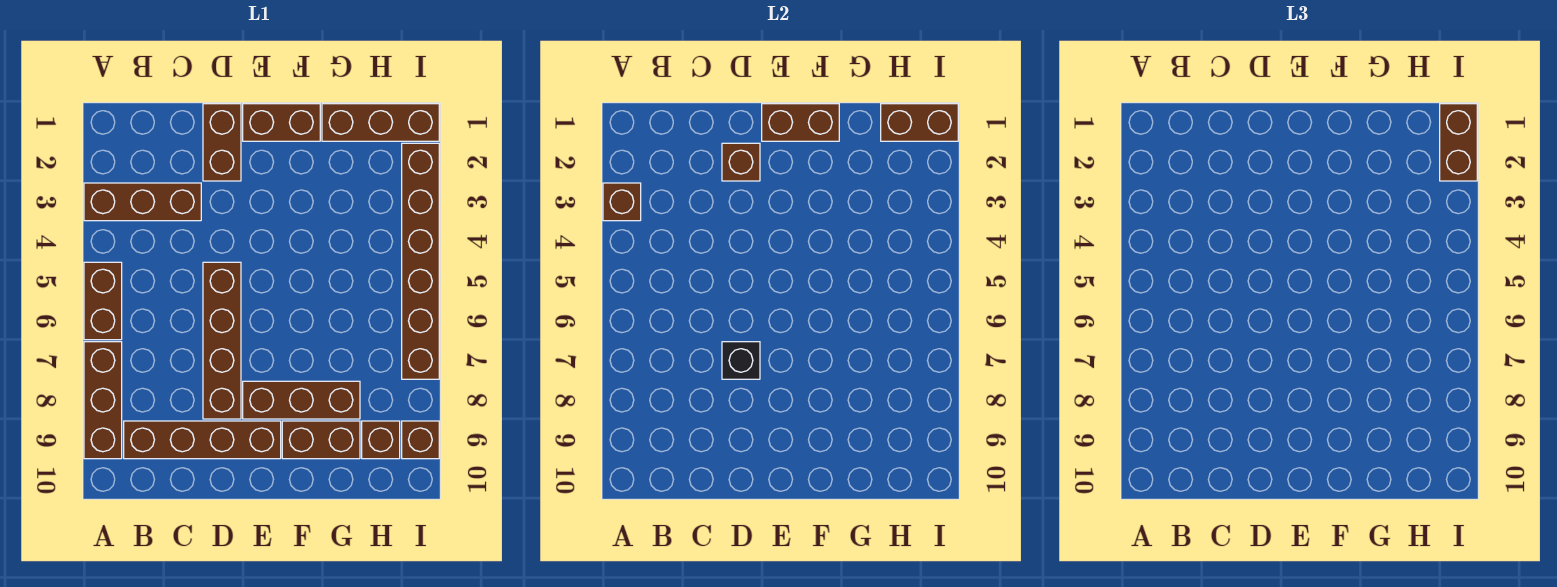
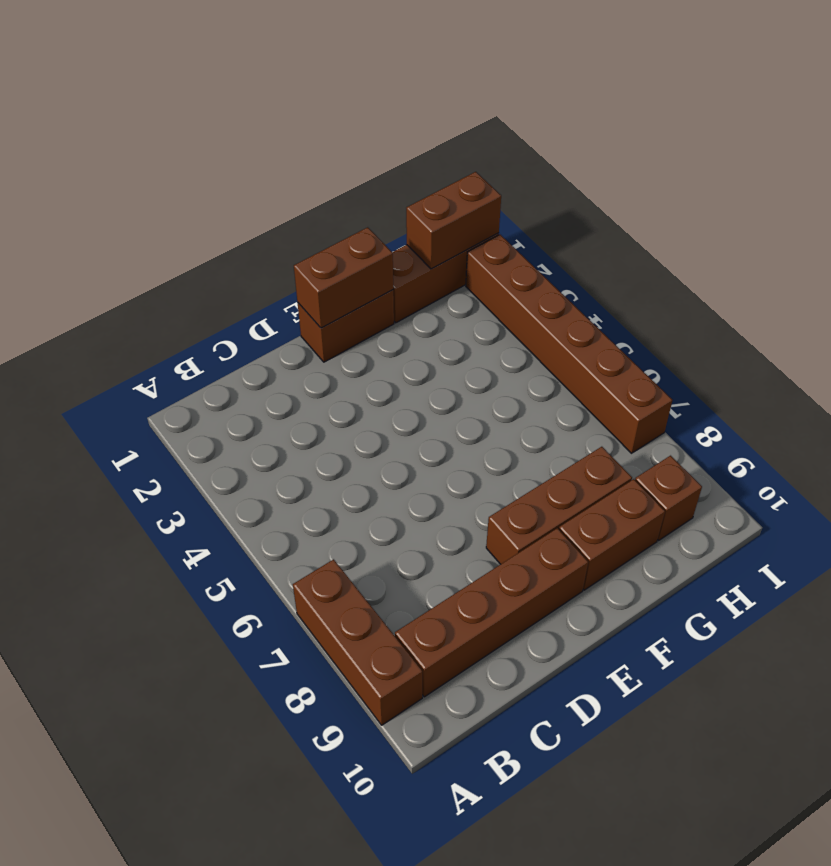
none -> brown brick A3:C3 level 1
none -> brown brick A5:A6 level 1
none -> brown brick D1:D2 level 1

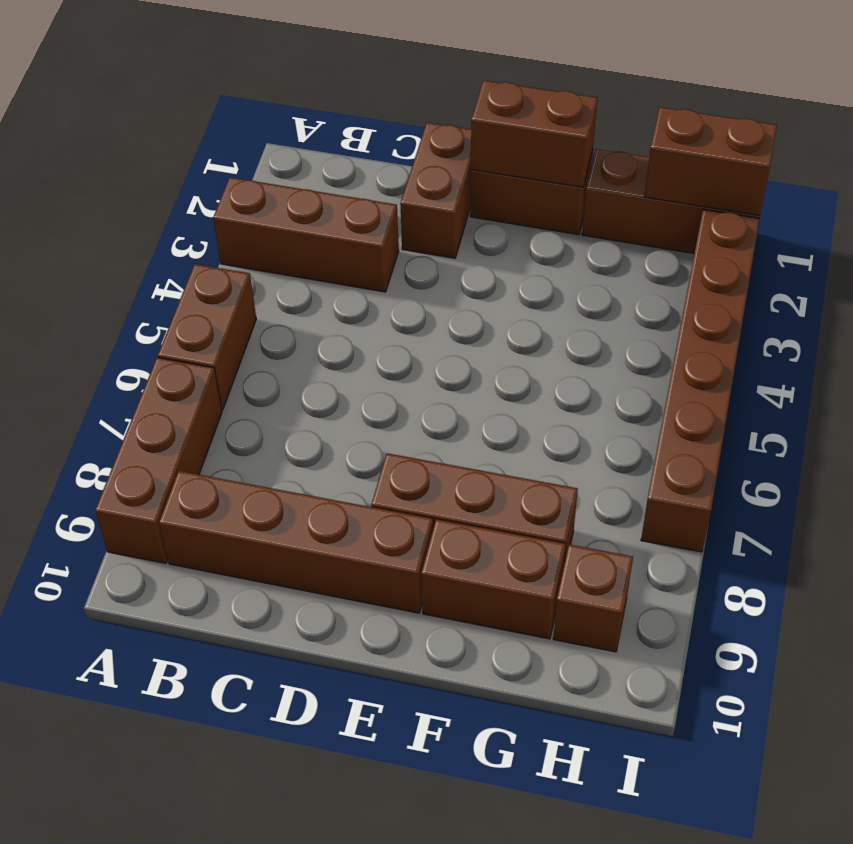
none -> brown brick D5:D8 level 1
none -> brown brick I9 level 1
none -> brown brick A3 level 2

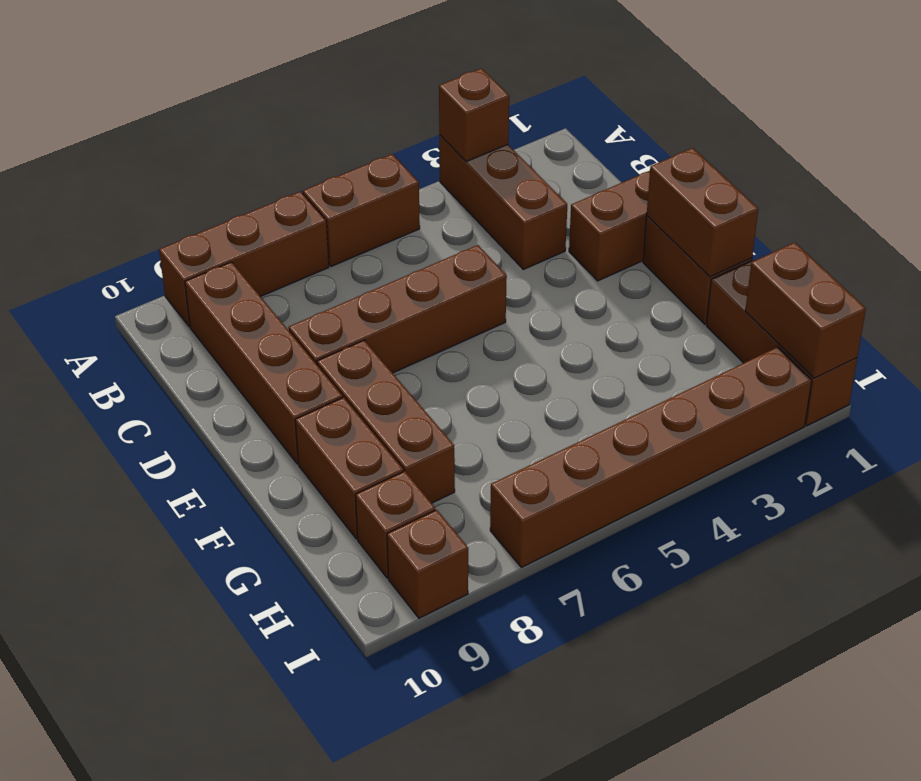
none -> brown brick D2 level 2
none -> black brick D7 level 2
none -> brown brick I1:I2 level 3

